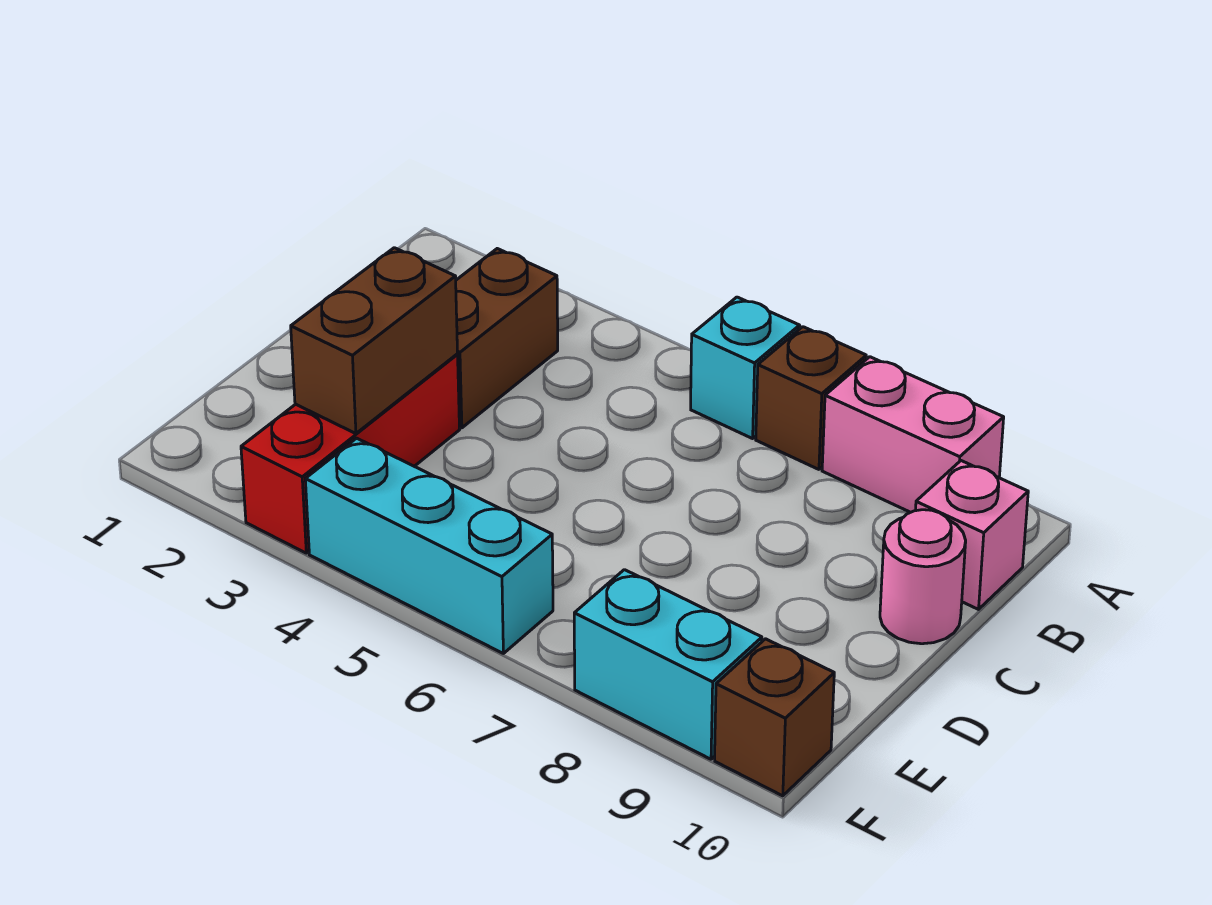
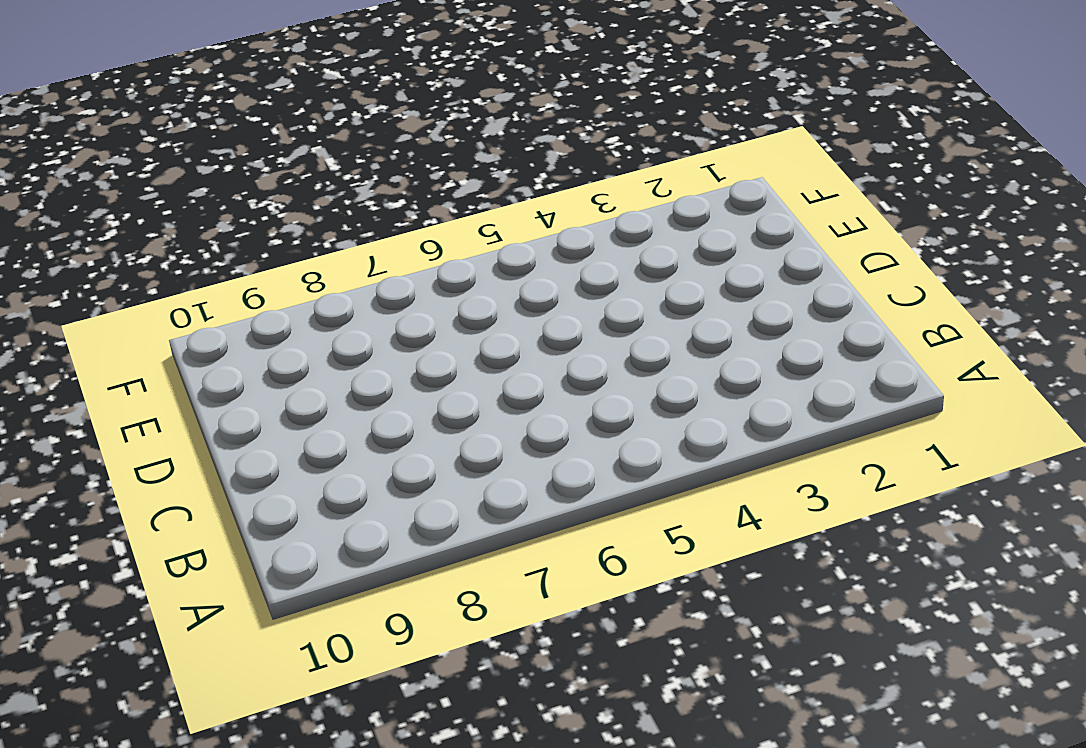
none -> cyan brick A6 level 1
none -> brown brick A7 level 1

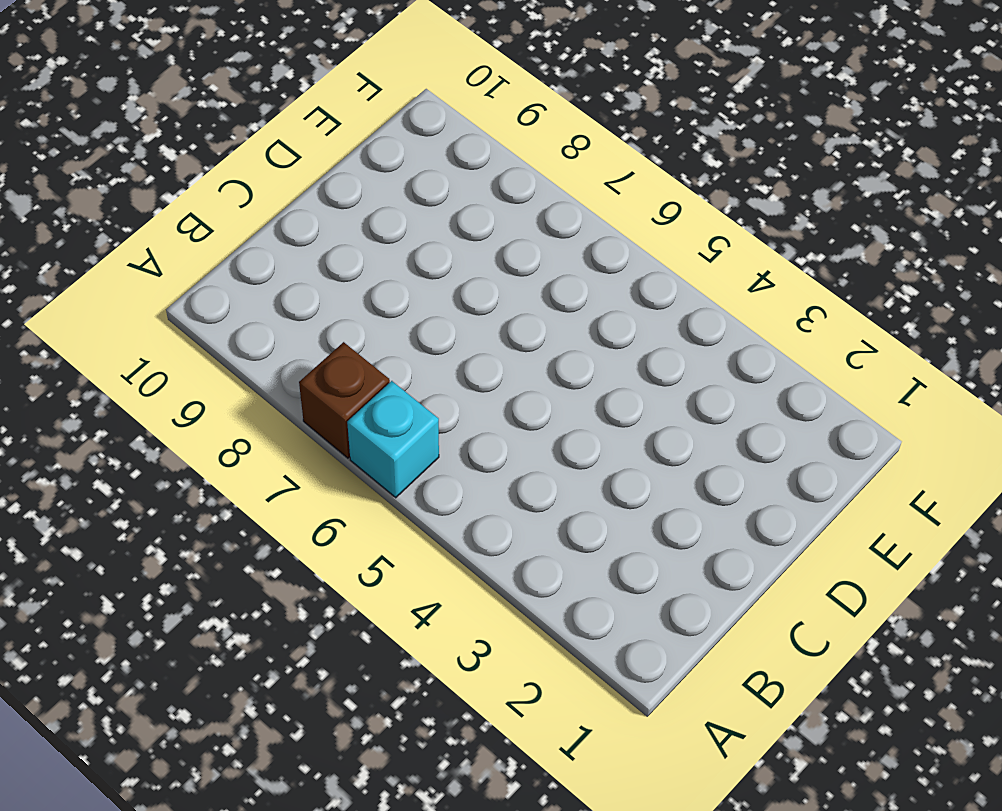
none -> pink brick A8:A9 level 1
none -> brown brick B3:C3 level 1

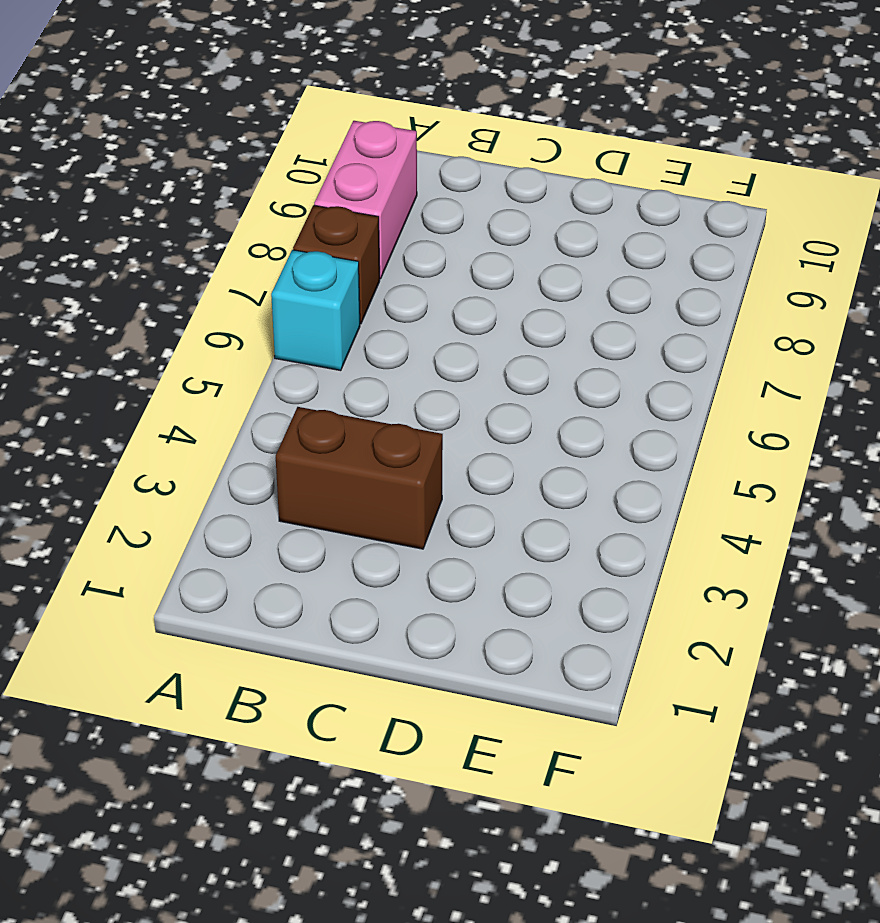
none -> pink brick B10 level 1
none -> pink round brick C10 level 1

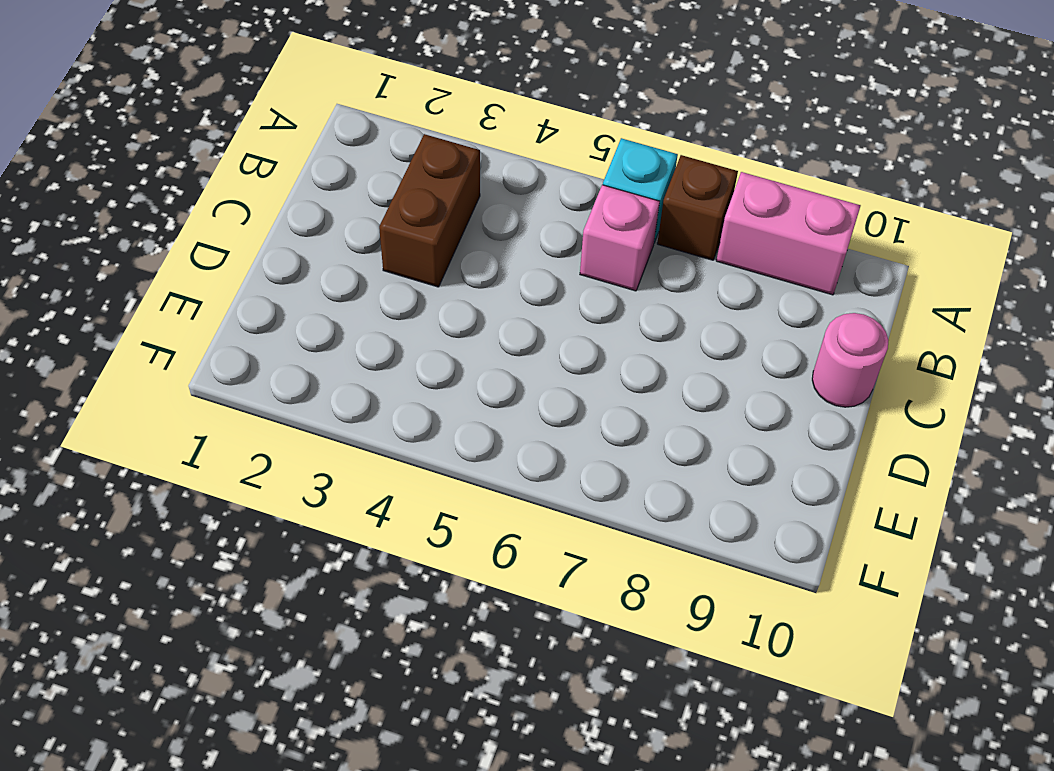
pink brick B6 level 1 -> pink brick B10 level 1
none -> red brick D3:F3 level 1
none -> cyan brick F4:F6 level 1

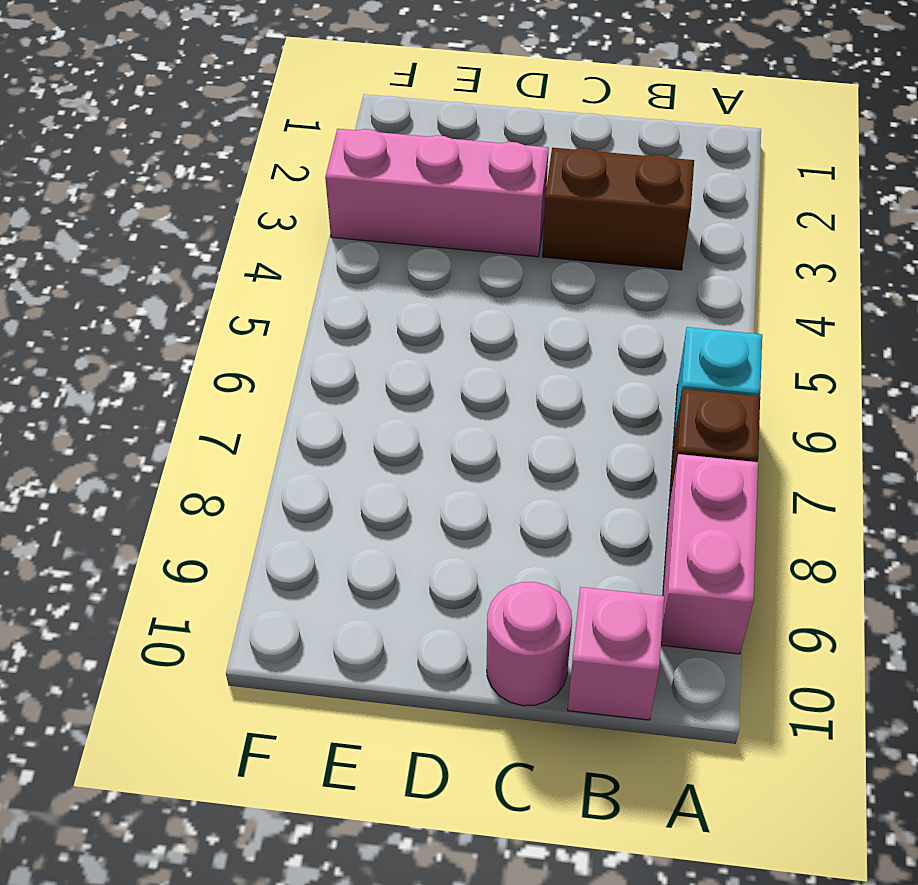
pink brick D3:F3 level 1 -> red brick D3:F3 level 1
none -> cyan brick F4:F6 level 1
none -> cyan brick F8:F9 level 1

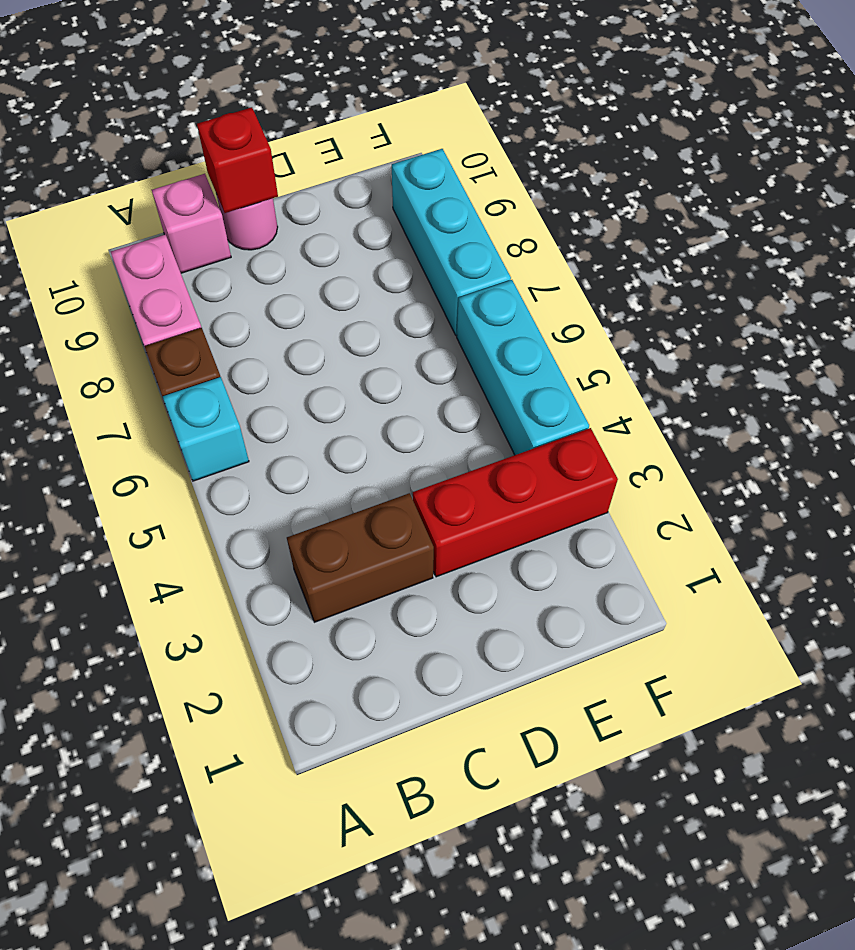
red brick C10 level 2 -> none
cyan brick F7:F9 level 1 -> cyan brick F8:F9 level 1
none -> brown brick F10 level 1
none -> brown brick D3:E3 level 2

